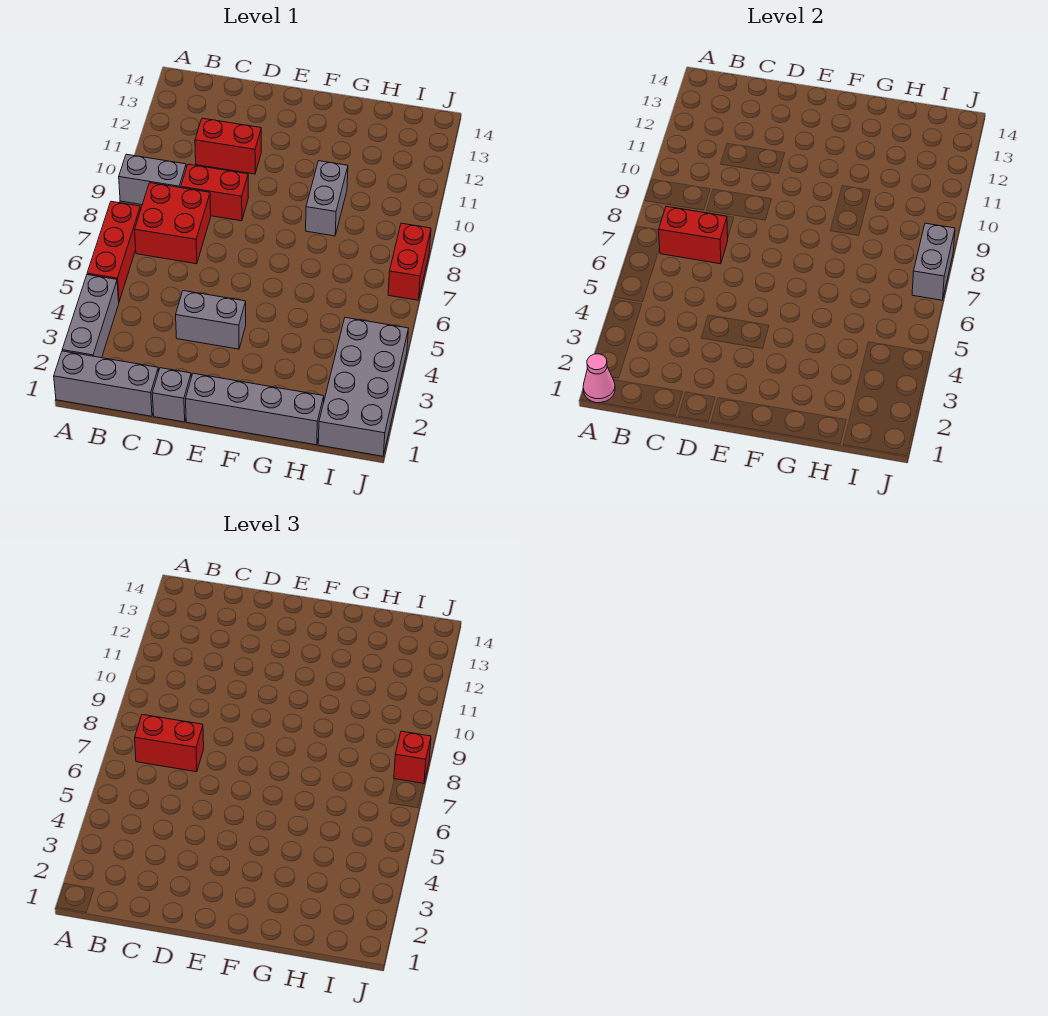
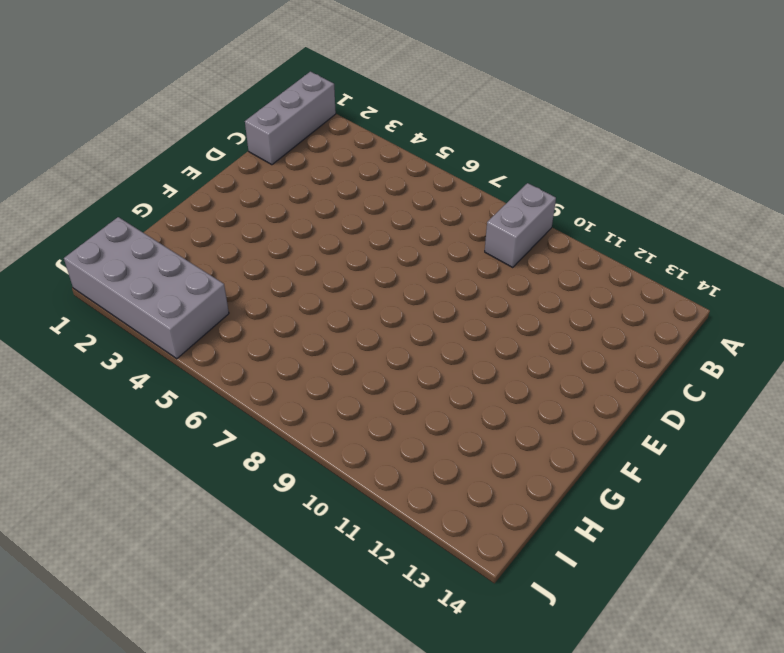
none -> grey brick A2:A4 level 1
none -> red brick A5:A7 level 1
none -> red brick B7:C8 level 1

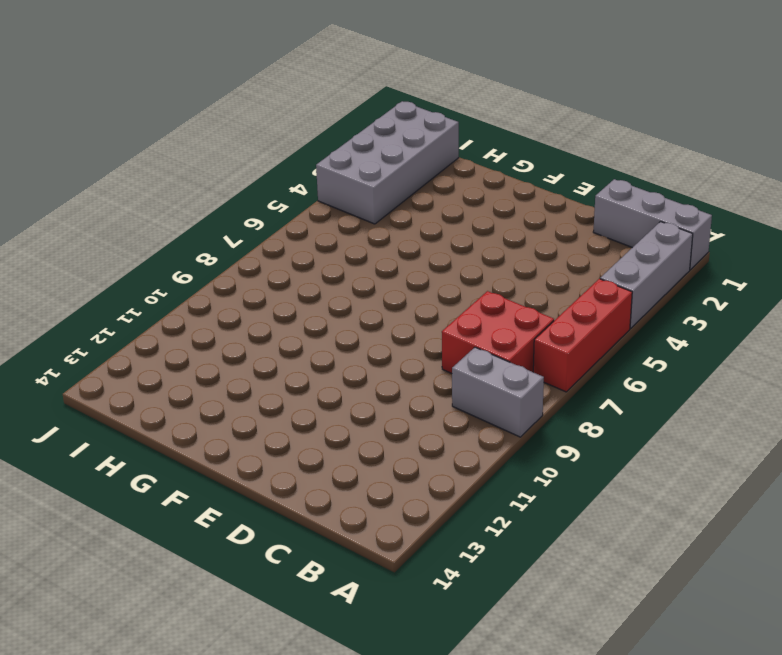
none -> red brick C9:D9 level 1
none -> red brick C11:D11 level 1
none -> grey brick D1 level 1

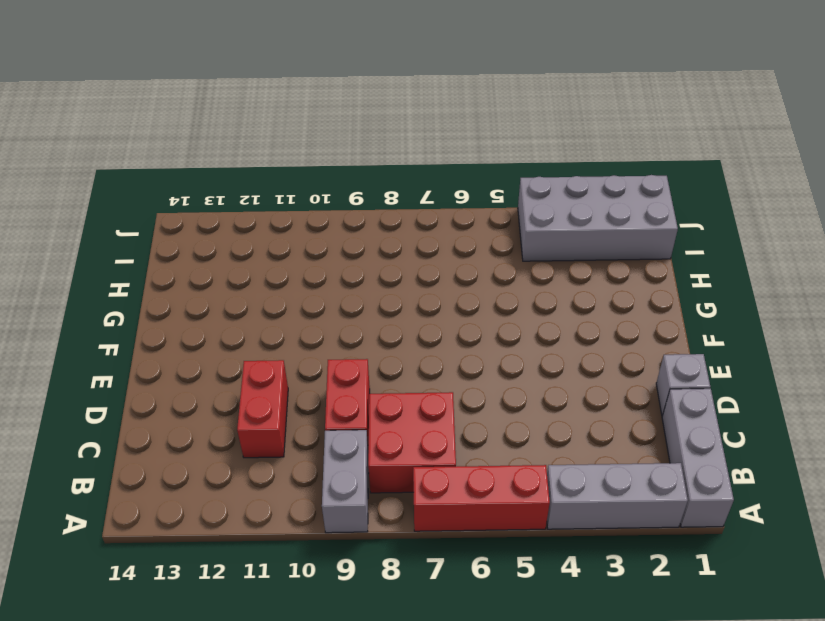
none -> grey brick D4:E4 level 1
none -> grey brick E1:H1 level 1
none -> grey brick G9:G10 level 1

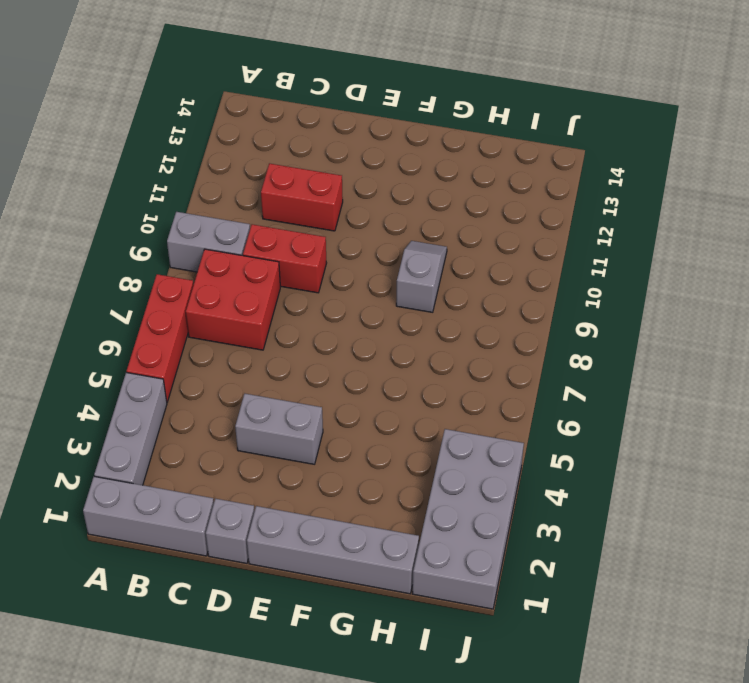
grey slope G9:G10 level 1 top 9 -> grey brick G9:G10 level 1
none -> red brick J7:J8 level 1
none -> pink cone A1 level 2
none -> red brick B7:C7 level 2

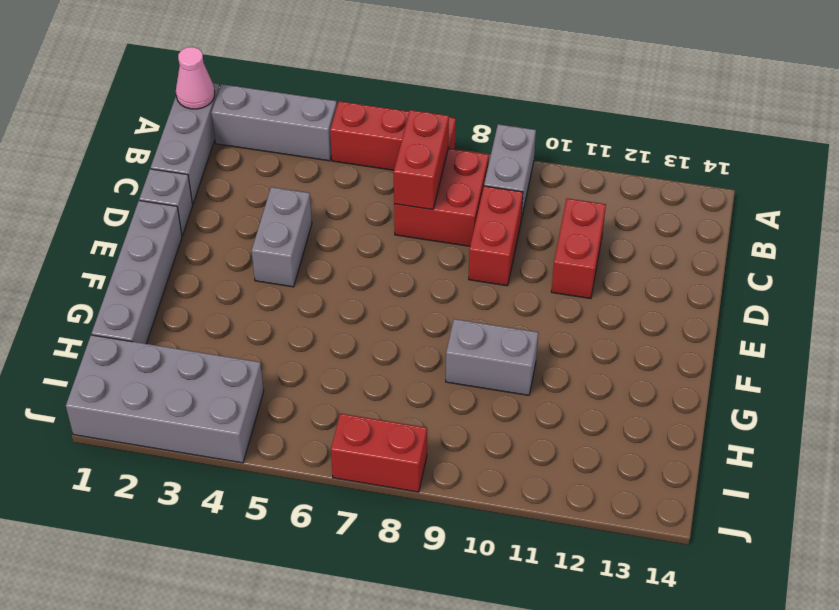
none -> grey brick J7:J8 level 2
none -> red brick B7:C7 level 3
none -> red brick J8 level 3

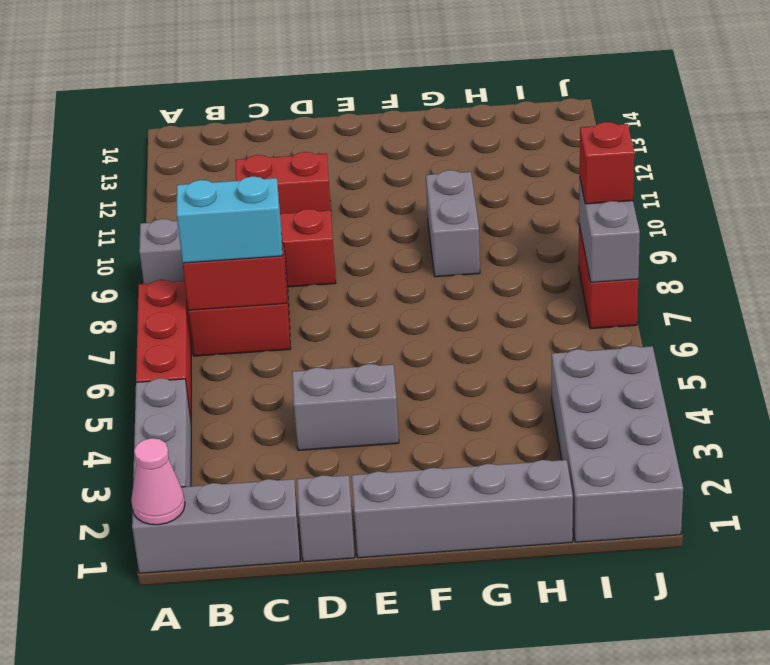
cyan brick B7:C7 level 3 -> red brick B7:C7 level 3

